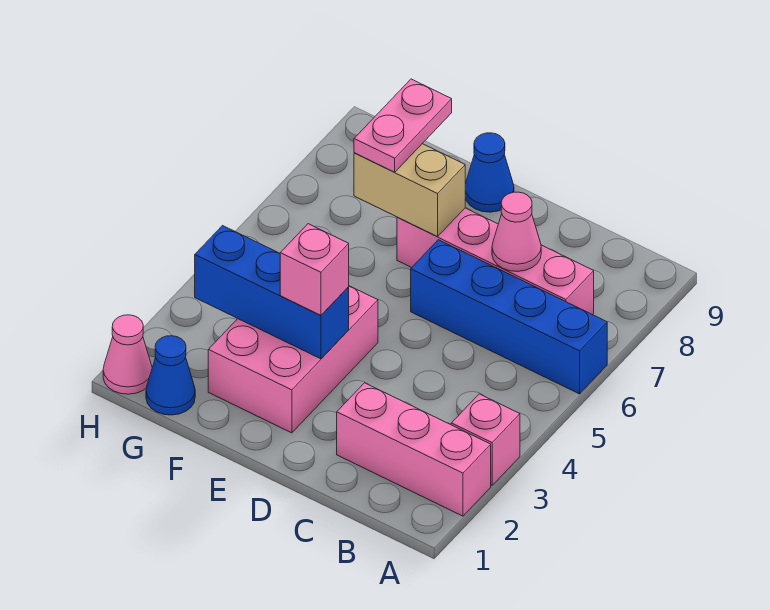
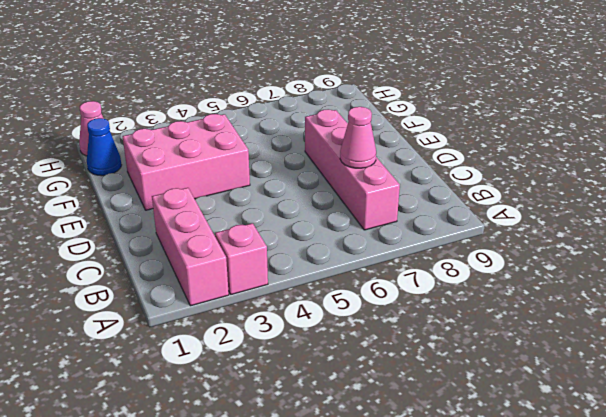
none -> blue brick A6:D6 level 1
none -> blue cone E9 level 1
none -> blue brick E3:G3 level 2

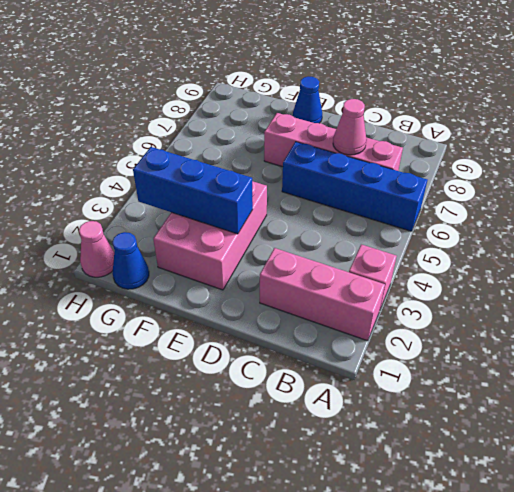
none -> tan brick E7:F7 level 2
none -> pink brick E3 level 3
none -> pink plate F7:F8 level 3

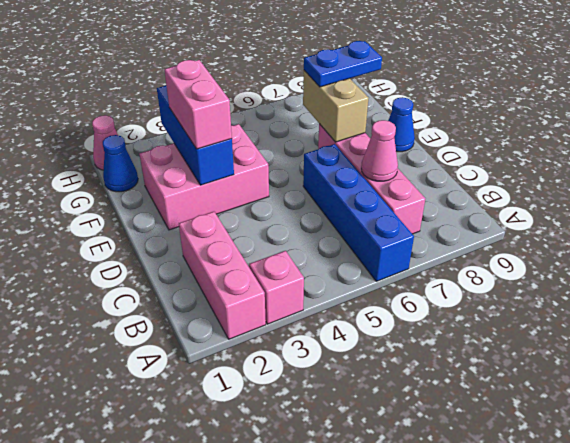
pink brick E3:F3 level 3 -> pink brick E3 level 3
blue plate F7:F8 level 3 -> pink plate F7:F8 level 3

